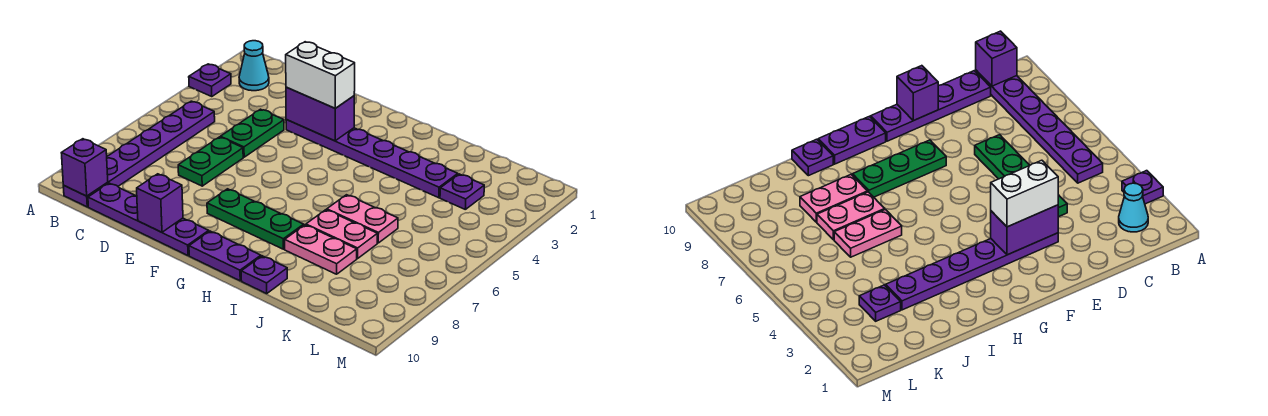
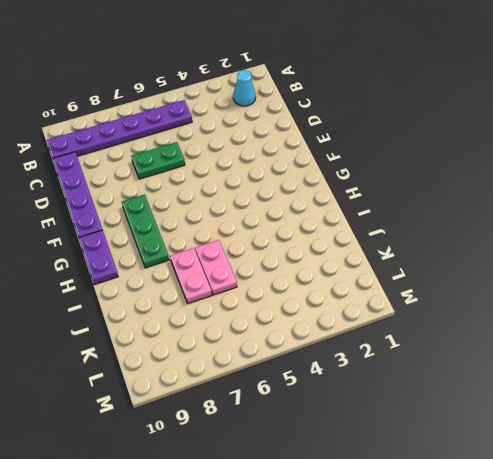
none -> purple plate A3 level 1
none -> green plate D4:D5 level 1
none -> purple plate E3:J3 level 1

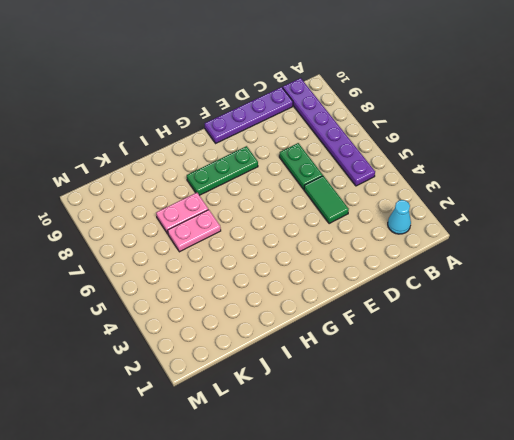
green tile D4:D5 level 1 -> green plate D4:D5 level 1
none -> purple plate A3 level 1
none -> purple plate E3:J3 level 1
none -> purple plate G10:H10 level 1

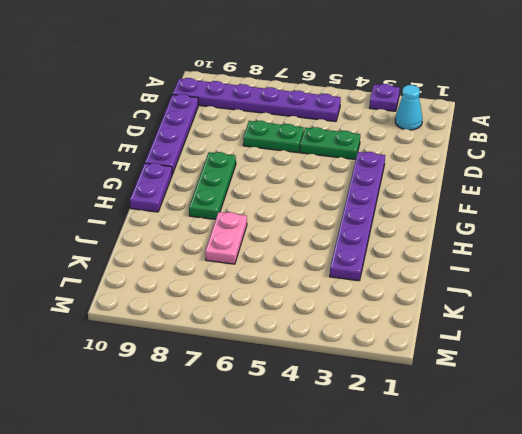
none -> pink plate I6:J6 level 1
none -> pink plate I8:J8 level 1
none -> purple plate I10 level 1

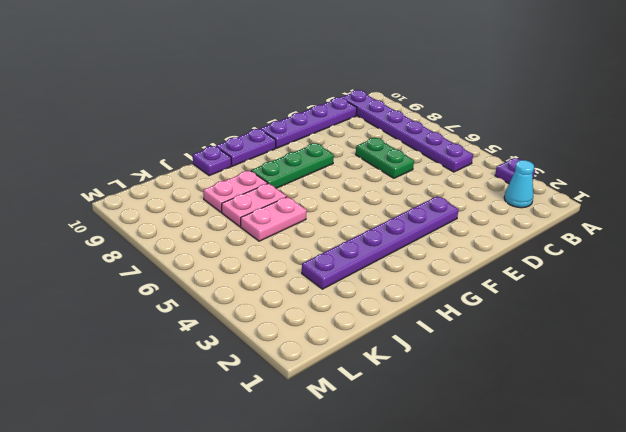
none -> green plate D4:D5 level 1
none -> purple plate K3 level 1
none -> purple brick B10 level 2

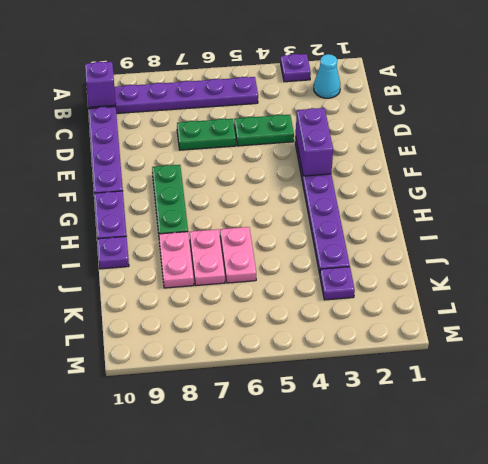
none -> purple brick E10 level 2
none -> white brick E3:F3 level 3

